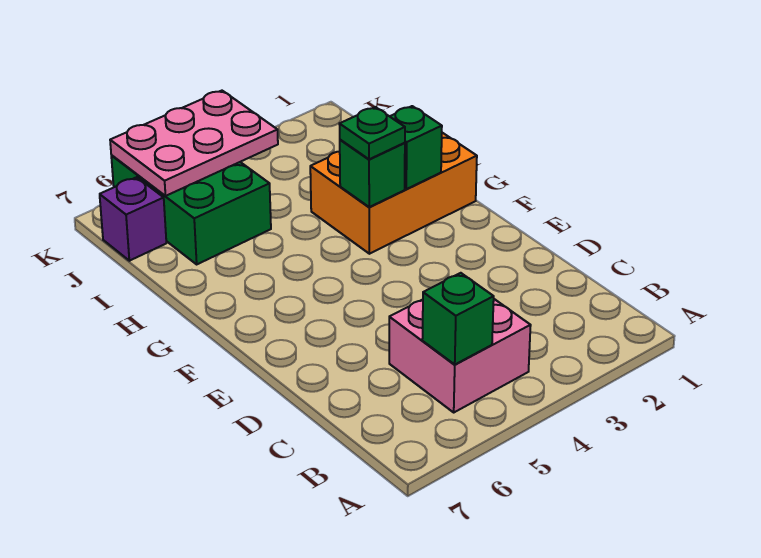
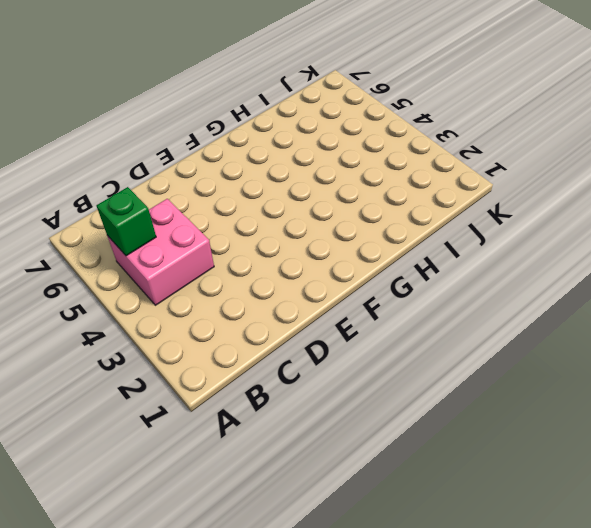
none -> orange brick G1:H3 level 1
none -> green brick I5:K6 level 1

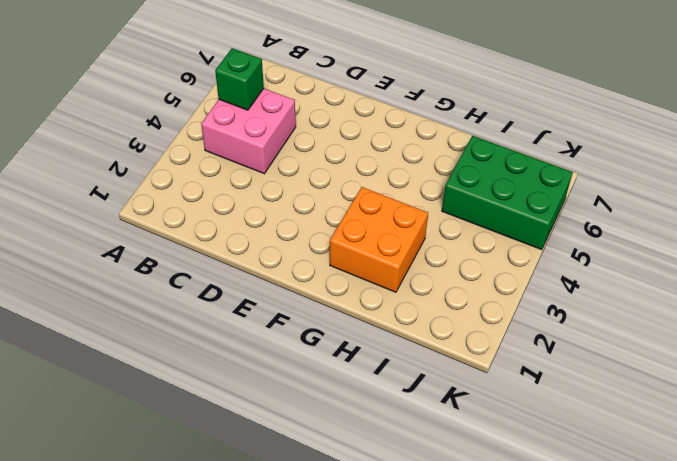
orange brick G2:H3 level 1 -> orange brick G1:H3 level 1
none -> purple brick J7 level 1
none -> green brick G2 level 2

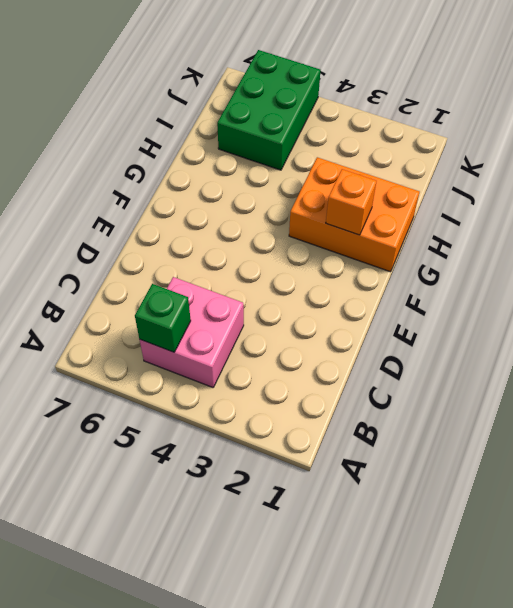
orange brick G2 level 2 -> green brick G2 level 2
none -> purple brick J7 level 1
none -> green brick G3 level 2

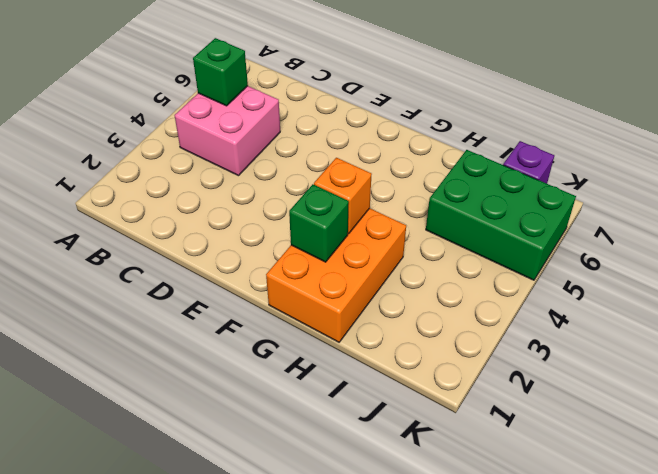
orange brick G3 level 2 -> green brick G3 level 2
none -> pink plate J4:K6 level 2
none -> green plate G3 level 3

